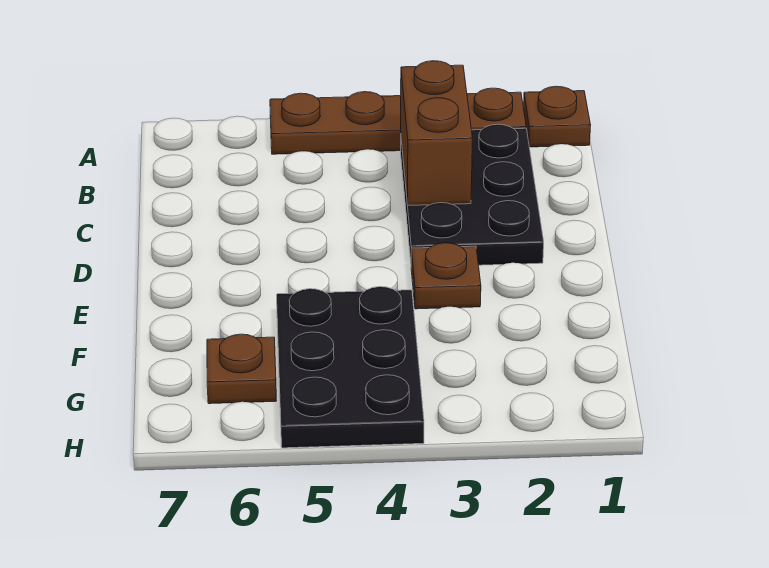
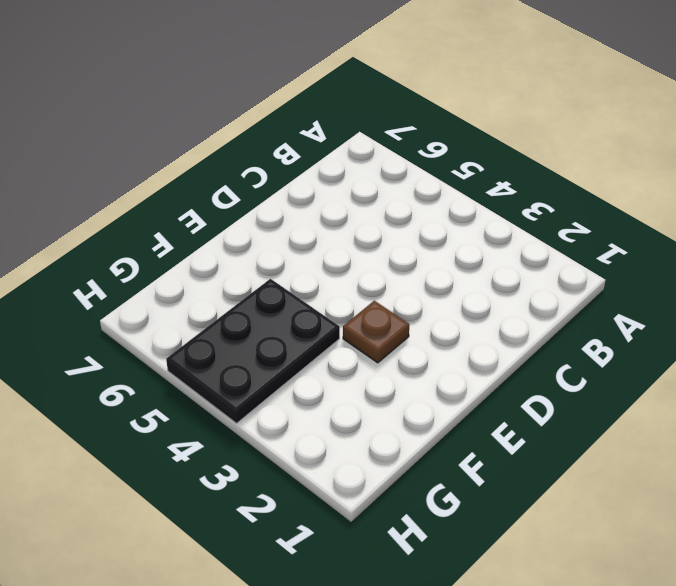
none -> brown plate A1 level 1
none -> brown plate A2:A5 level 1

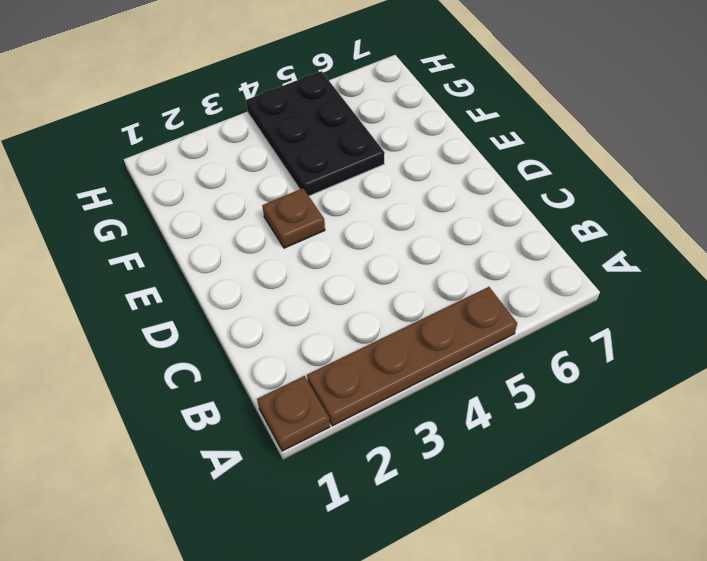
none -> black plate B2:D3 level 1
none -> brown plate G6 level 1

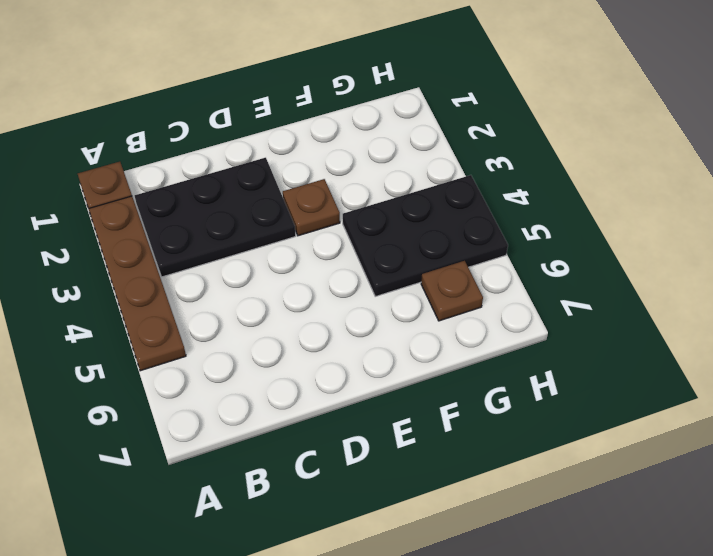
none -> brown brick B3:C3 level 2

